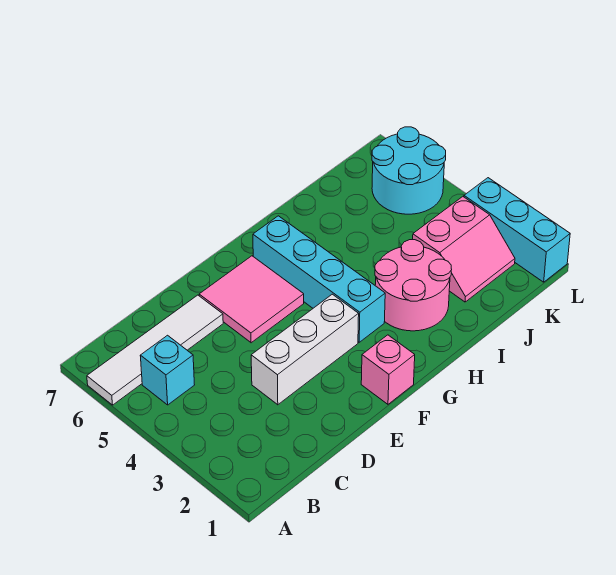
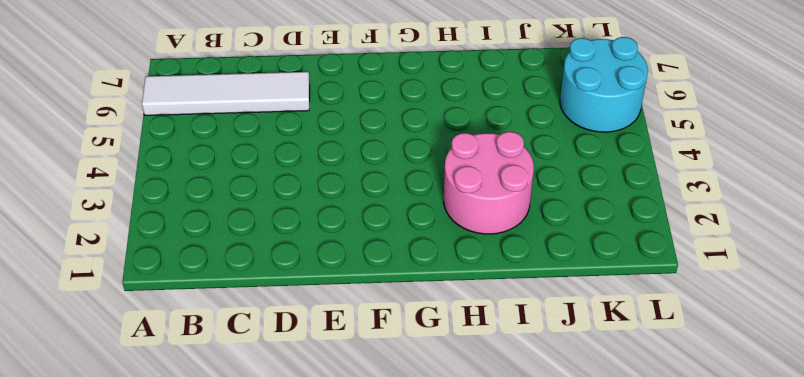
none -> cyan brick B5 level 1
none -> white brick D3:F3 level 1

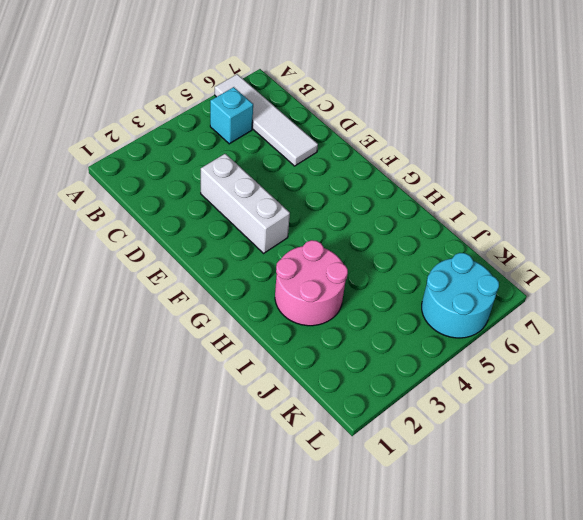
none -> pink tile E5:F6 level 1
none -> pink brick F1 level 1

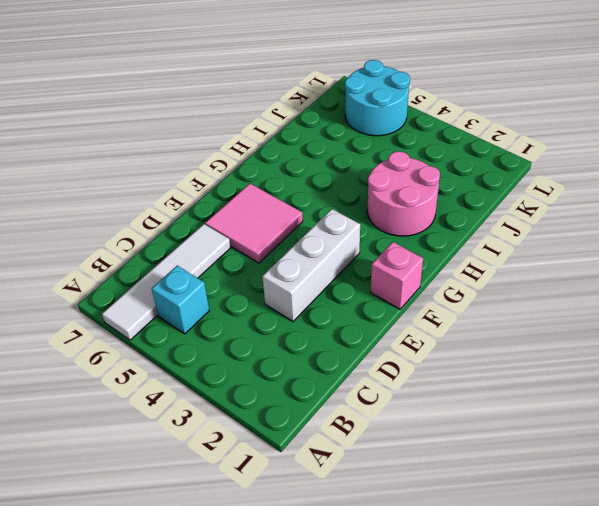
none -> cyan brick G3:G6 level 1
none -> pink slope J2:K3 level 1 top 3

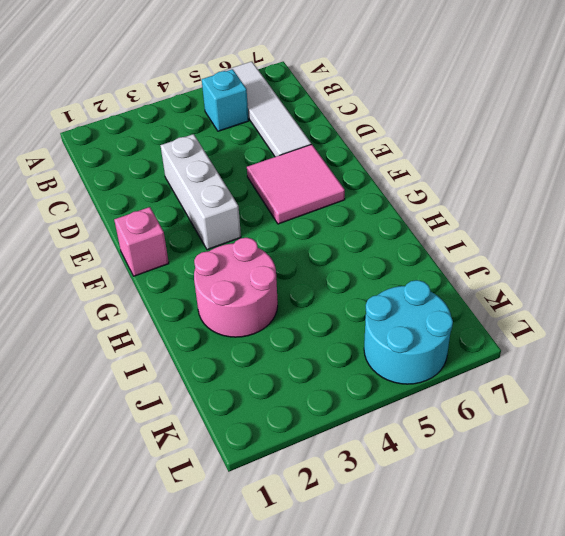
none -> cyan brick G3:G6 level 1
none -> pink slope J2:K3 level 1 top 3

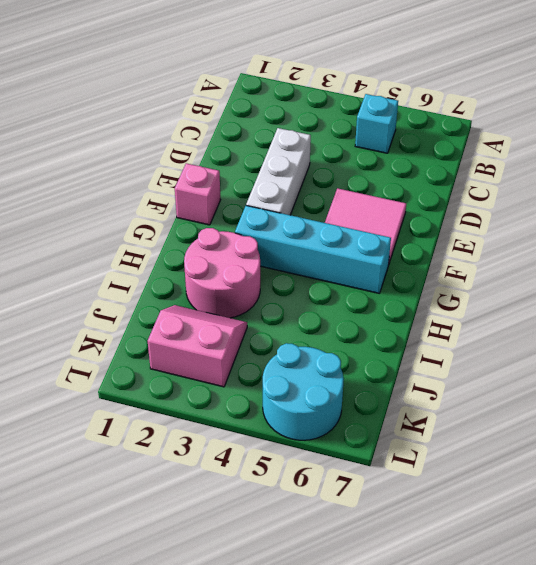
pink slope J2:K3 level 1 top K -> pink slope J2:K3 level 1 top 3
none -> white tile A6:D6 level 1
none -> cyan brick L1:L3 level 1

